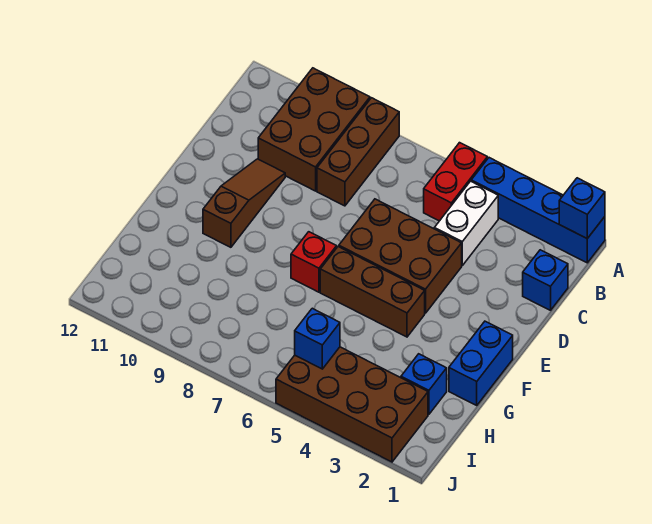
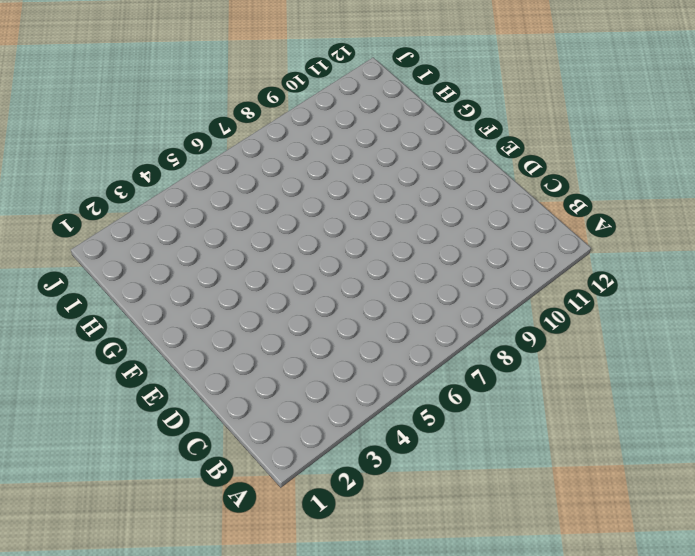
none -> blue brick A1:A4 level 1
none -> red brick A5:B5 level 1
none -> brown brick A8:C8 level 1

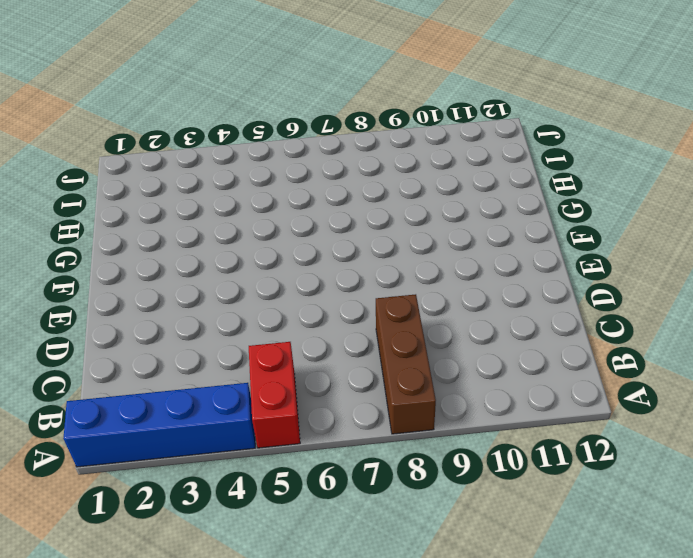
none -> brown brick A9:C10 level 1
none -> white brick B4:C4 level 1
none -> blue brick C1 level 1

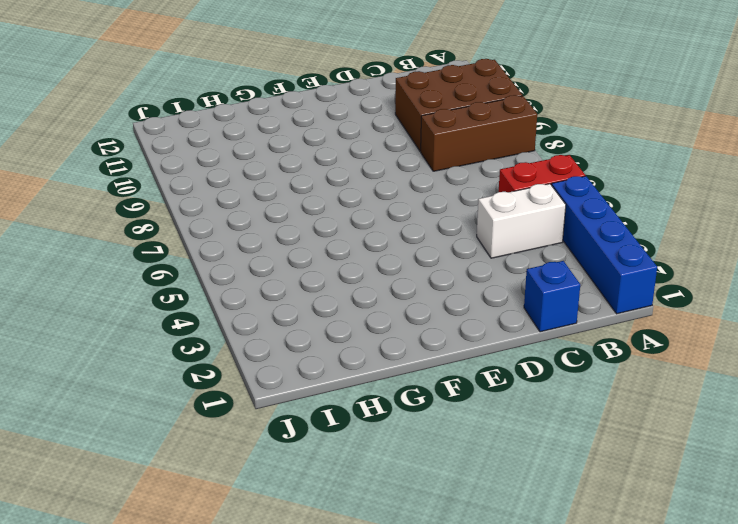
none -> brown brick D4:E6 level 1
none -> brown slope D10:F10 level 1 top F
none -> blue brick F1:G1 level 1

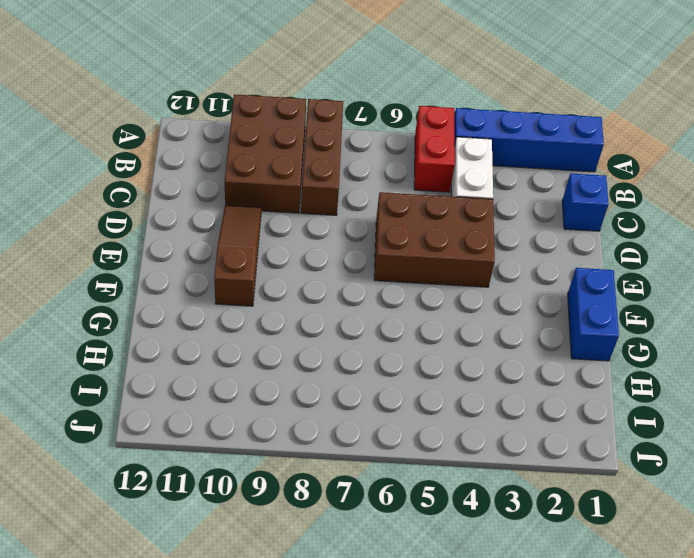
none -> brown brick F4:F6 level 1
none -> red brick F7 level 1
none -> blue brick H2 level 1

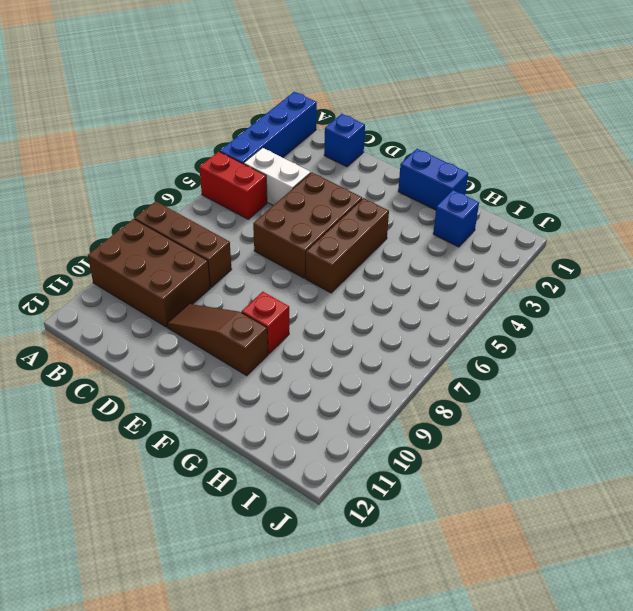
red brick F9 level 1 -> red brick F7 level 1
none -> brown brick I2:J5 level 1
none -> blue brick A1 level 2
none -> blue brick I5 level 2

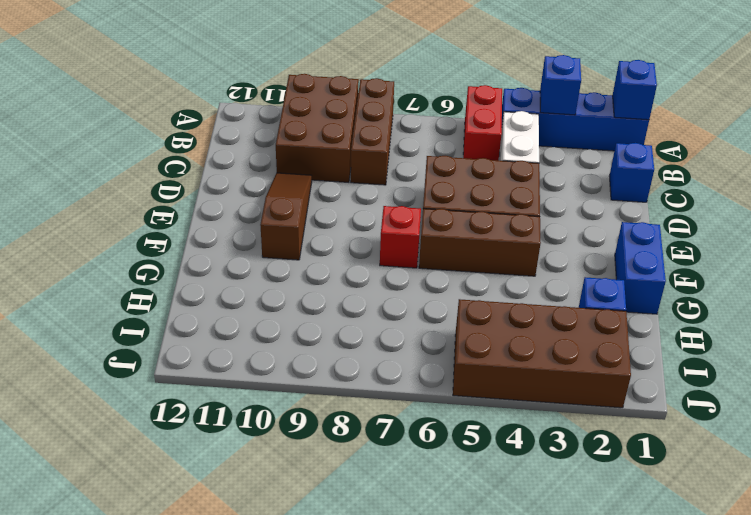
blue brick A3 level 2 -> blue brick I5 level 2

